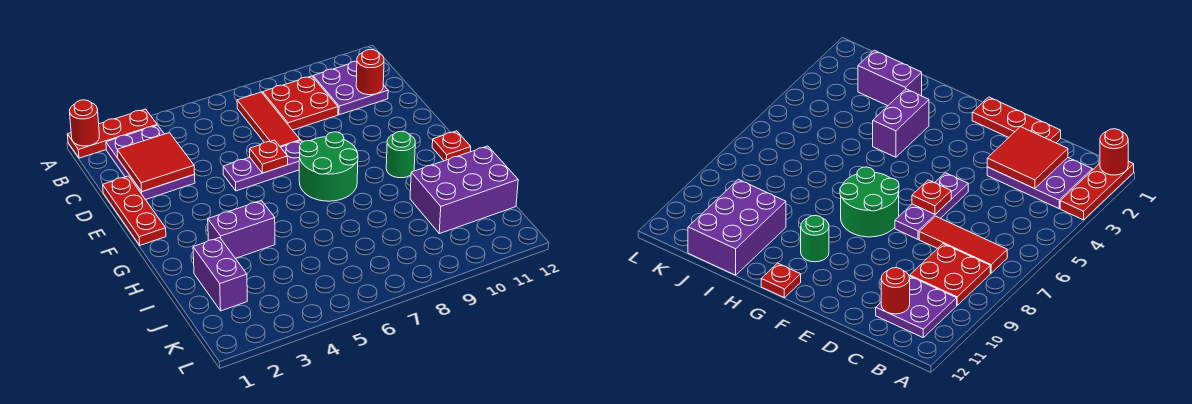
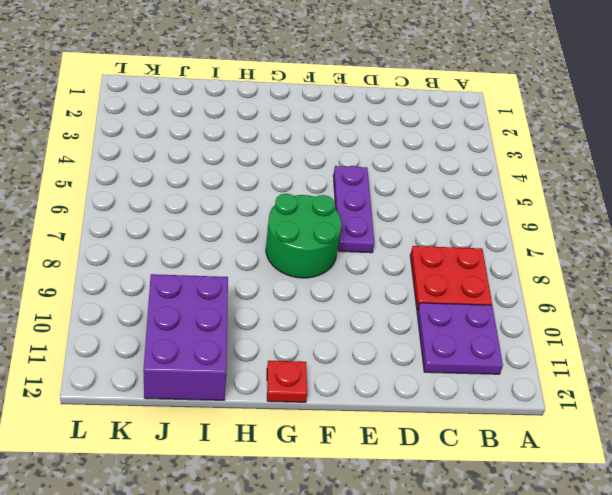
none -> red plate A1:A3 level 1
none -> purple plate B2:D3 level 1
none -> red tile B7:D7 level 1

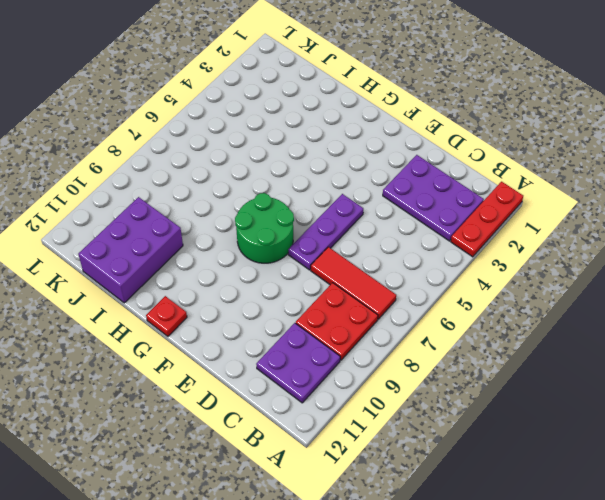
none -> red plate D1:F1 level 1
none -> green round brick G10 level 1
none -> purple brick H3:H4 level 1

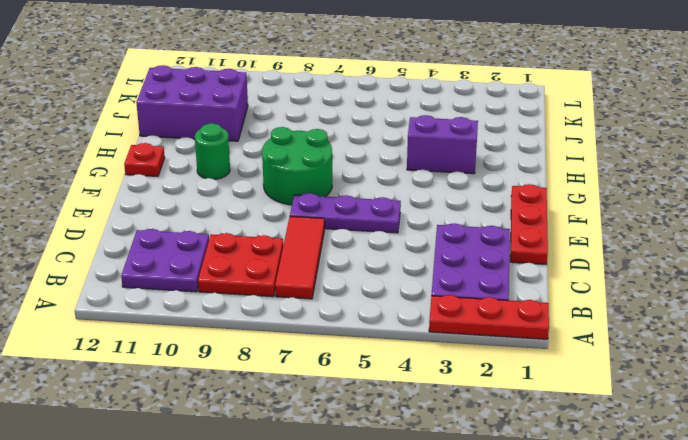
none -> purple brick I2:J2 level 1
none -> red round brick A1 level 2
none -> red tile C2:D3 level 2

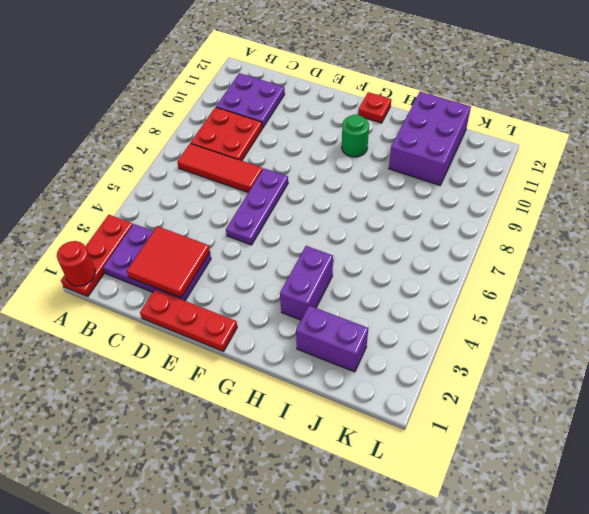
none -> green round brick F7:G8 level 1
none -> red round brick C11 level 2
none -> red plate E6 level 2

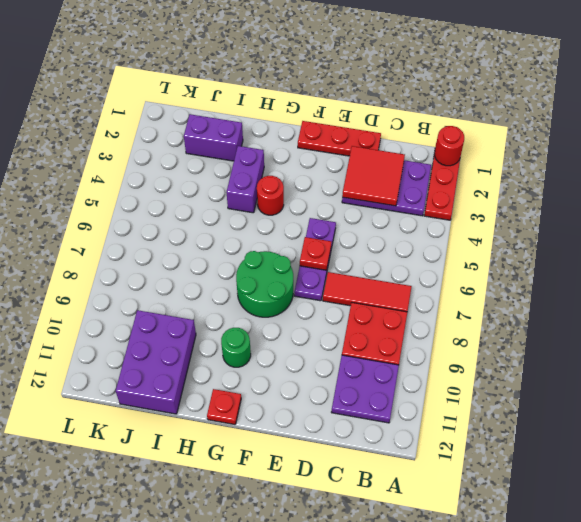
red round brick G4 level 1 -> red round brick C11 level 2

